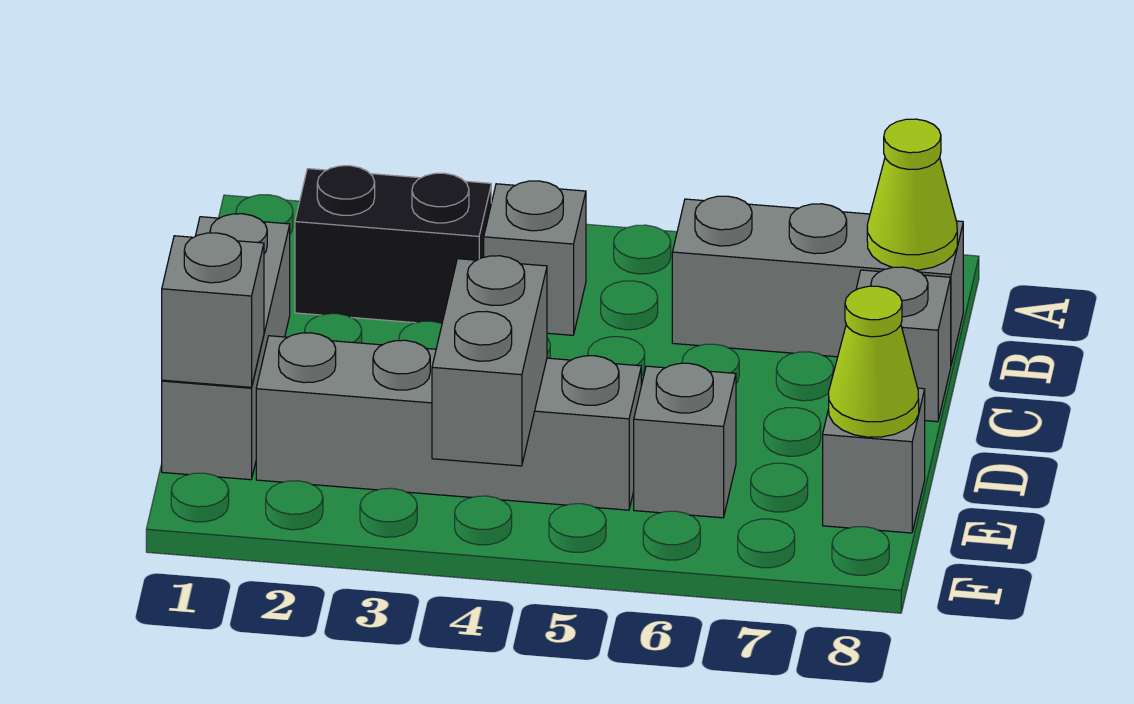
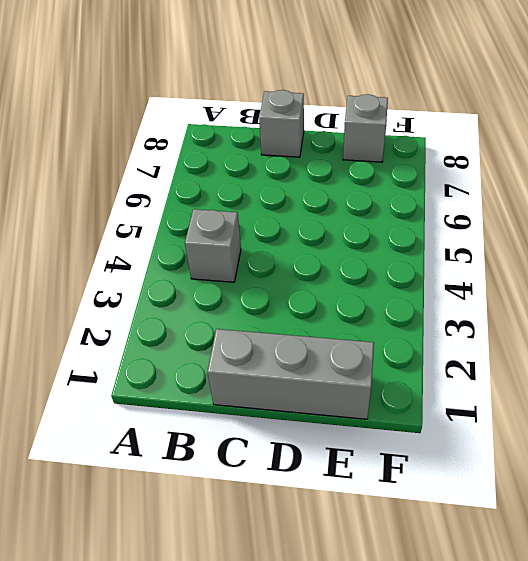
none -> black brick B2:B3 level 1
none -> grey brick B6:B8 level 1
none -> grey brick E2:E5 level 1

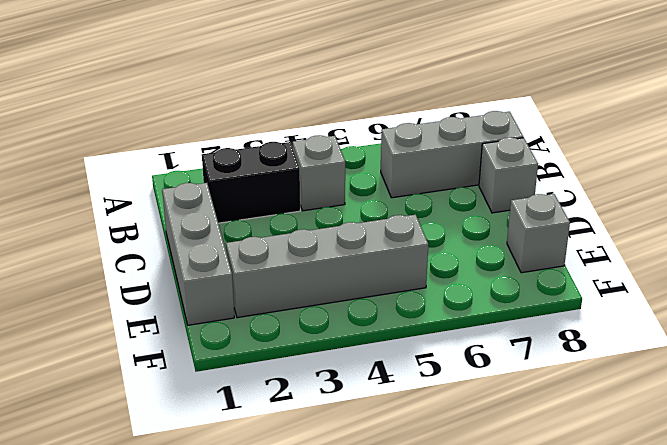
none -> grey brick E6 level 1
none -> lime cone B8 level 2
none -> grey brick E1 level 2

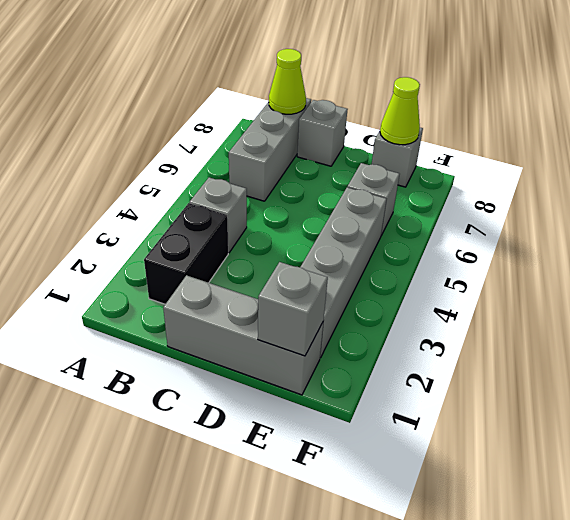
none -> grey brick E4:F4 level 2

